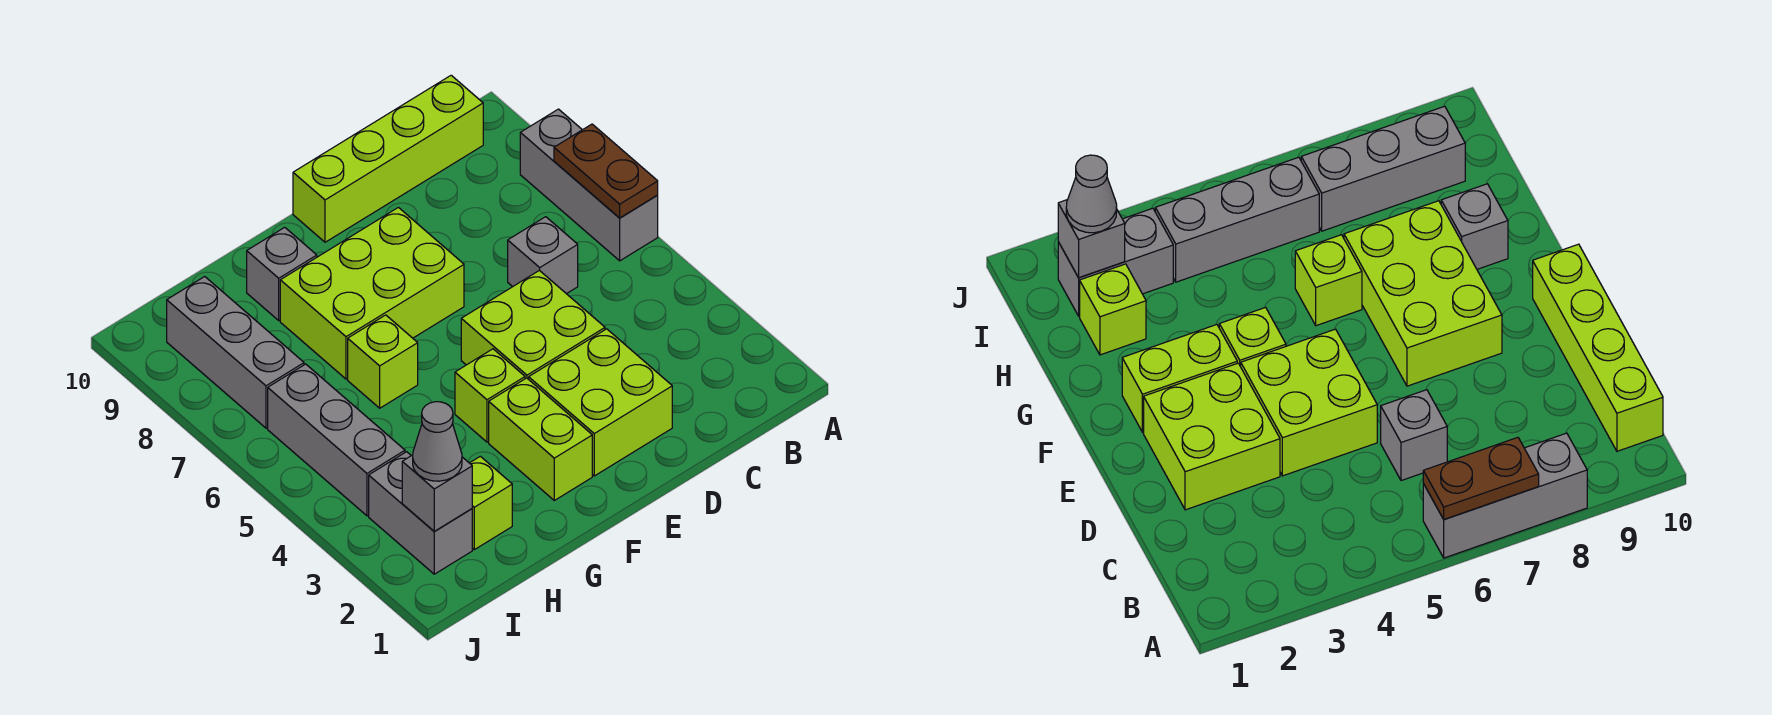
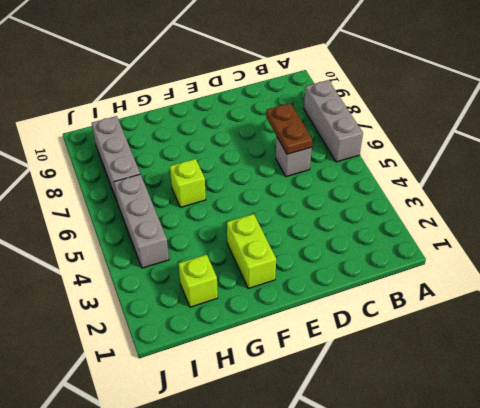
brown plate C6:C7 level 2 -> brown plate A6:A7 level 2
none -> lime brick B10:E10 level 1
none -> lime brick D2:E3 level 1
none -> lime brick D4:E5 level 1

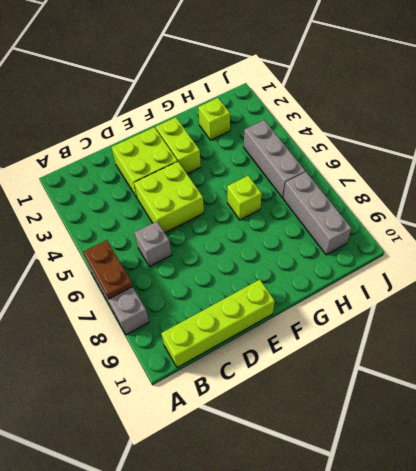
none -> lime brick E7:G8 level 1
none -> lime brick F4 level 1
none -> grey brick G9 level 1

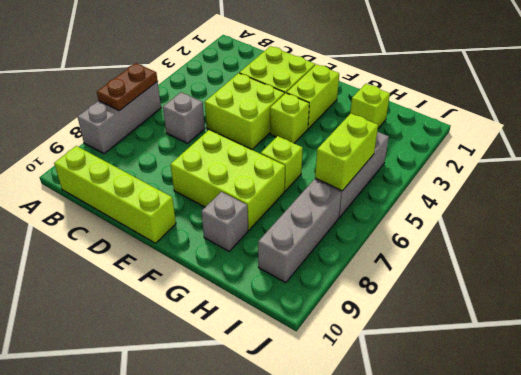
lime brick I5:I6 level 2 -> none
none -> grey brick I2:I3 level 1
none -> grey brick I2 level 2
none -> grey cone I2 level 3

